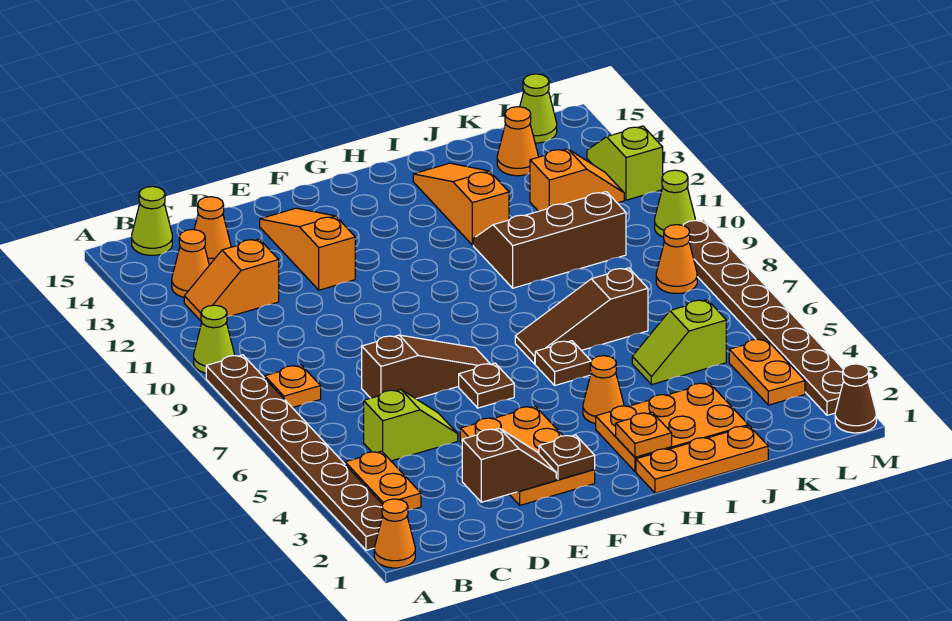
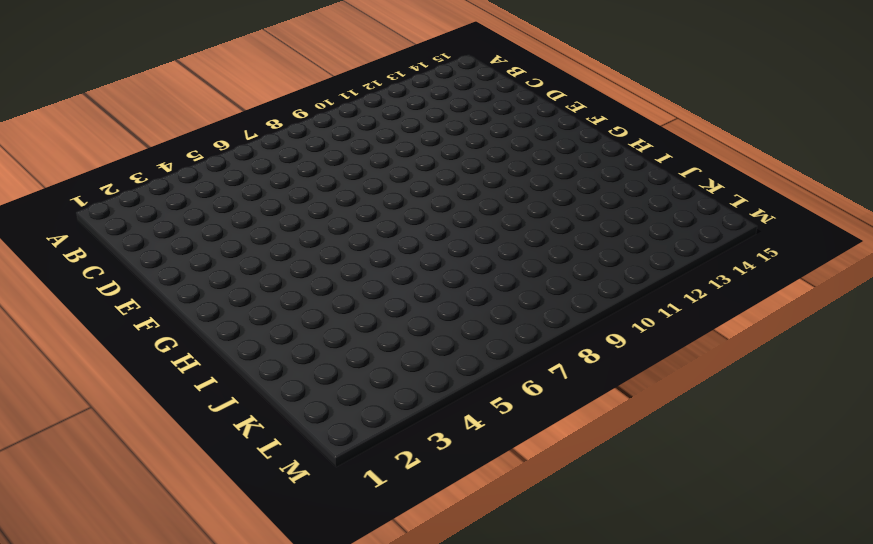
none -> orange cone A1 level 1
none -> brown plate A2:A9 level 1
none -> lime cone A10 level 1
none -> orange plate B3:B4 level 1

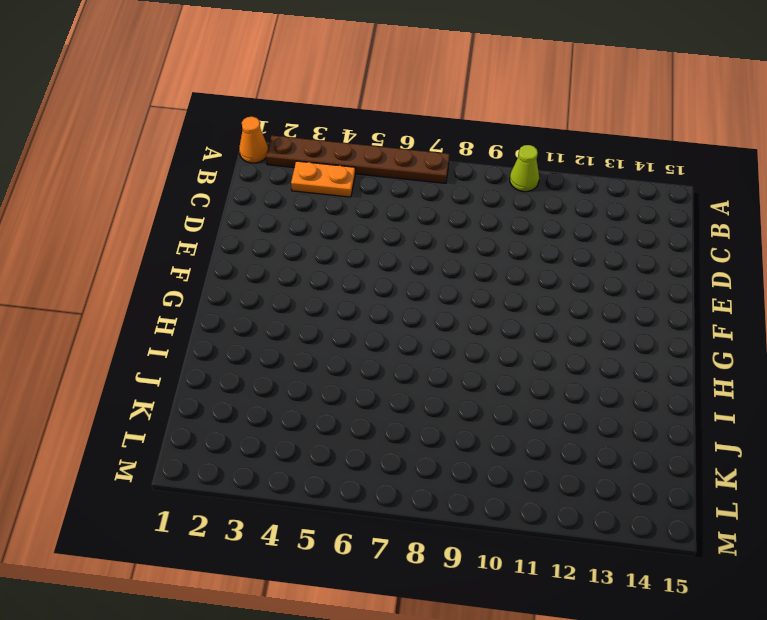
brown plate A2:A7 level 1 -> brown plate A2:A9 level 1
none -> orange plate B8 level 1
none -> orange slope B12:C12 level 1 top C
none -> orange cone B13 level 1
none -> lime cone B15 level 1

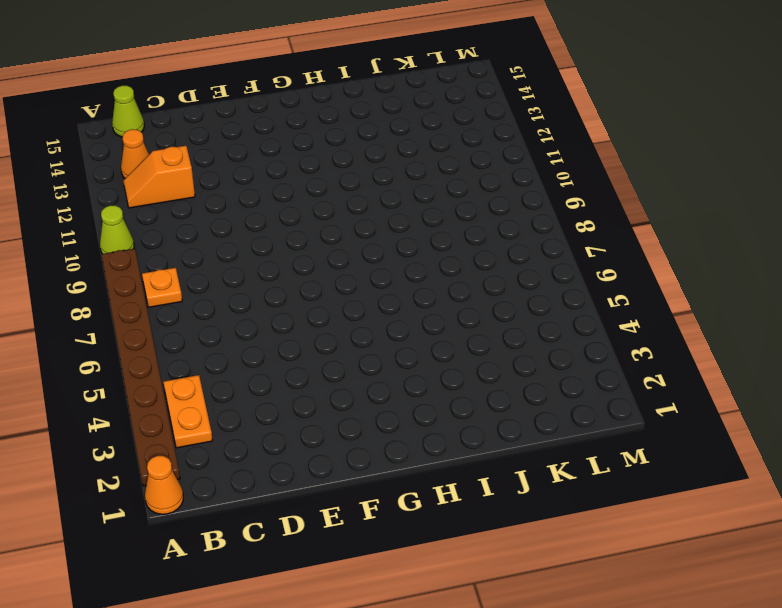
none -> lime slope C5:D5 level 1 top C
none -> orange cone C14 level 1
none -> brown slope D7:F7 level 1 top D
none -> orange plate E2:F4 level 1

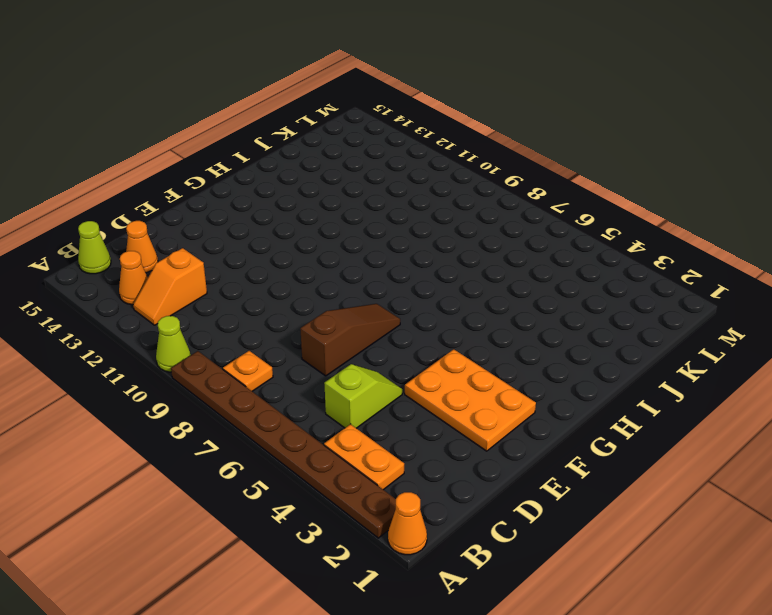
none -> orange slope E12:E14 level 1 top 12
none -> brown plate F6 level 1
none -> orange plate H1:J1 level 1
none -> orange plate H2:J3 level 1

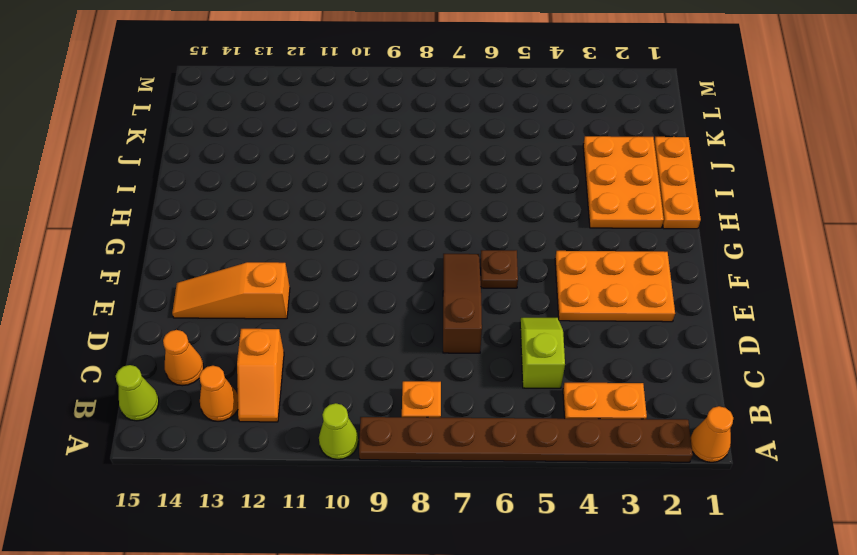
none -> orange cone H4 level 1
none -> brown plate H6 level 1
none -> brown slope H7:J7 level 1 top J
none -> brown slope I10:K11 level 1 top 10

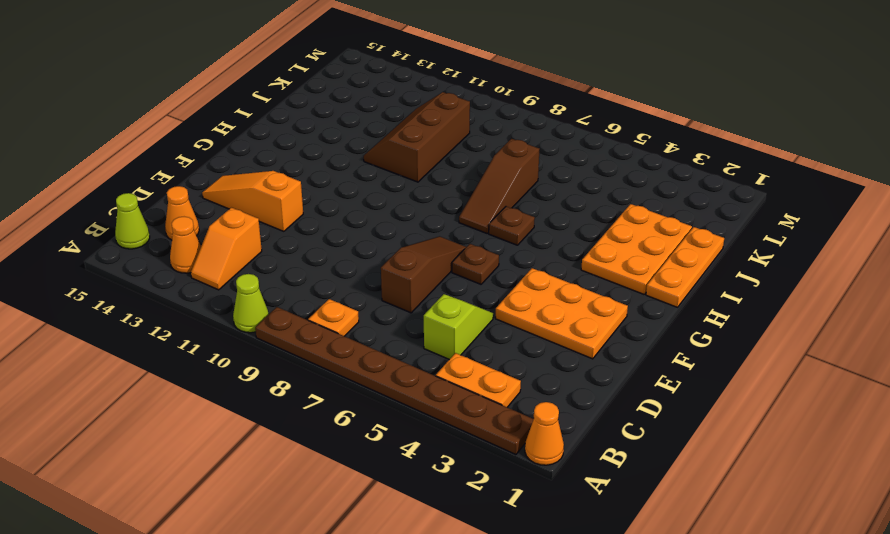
none -> orange cone H4 level 1
none -> orange slope I12:I14 level 1 top 12
none -> lime slope J5:K5 level 1 top K
none -> orange slope K12:L12 level 1 top K

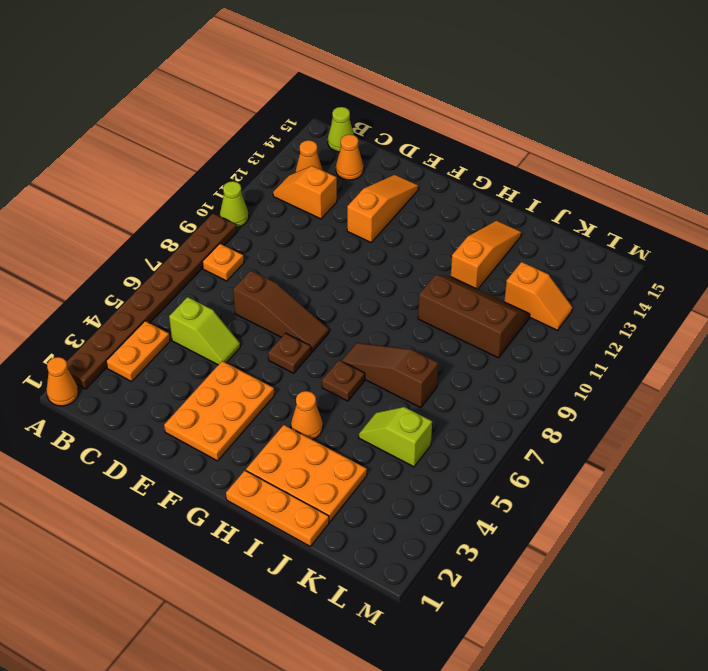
none -> orange cone K14 level 1
none -> orange plate L3:L4 level 1
none -> orange cone L8 level 1
none -> lime cone L15 level 1

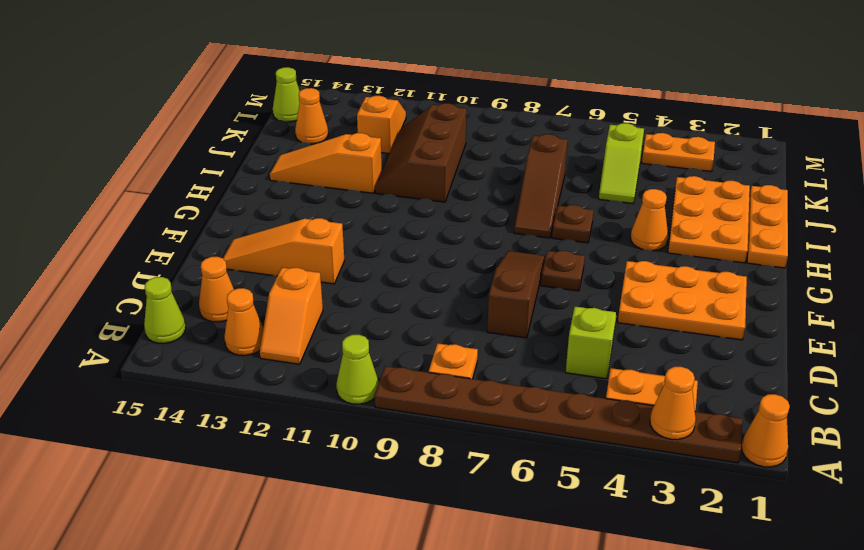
orange cone A3 level 2 -> orange cone L8 level 1
none -> brown cone M1 level 1
none -> brown plate M2:M9 level 1
none -> lime cone M10 level 1
none -> lime slope M12:M13 level 1 top 12

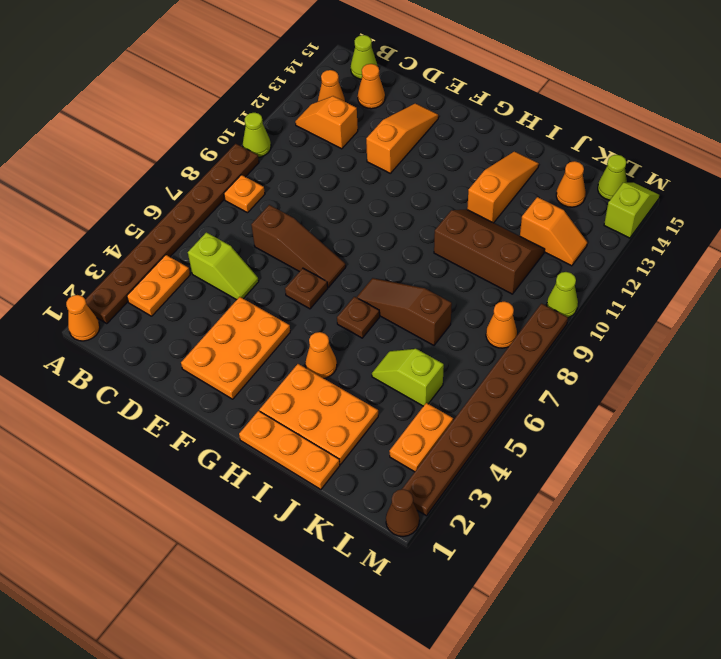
lime slope M14:M15 level 1 top 14 -> lime slope M12:M13 level 1 top 12
none -> brown slope D2:E2 level 2 top D
none -> brown plate F2 level 2
none -> orange plate H2 level 2

